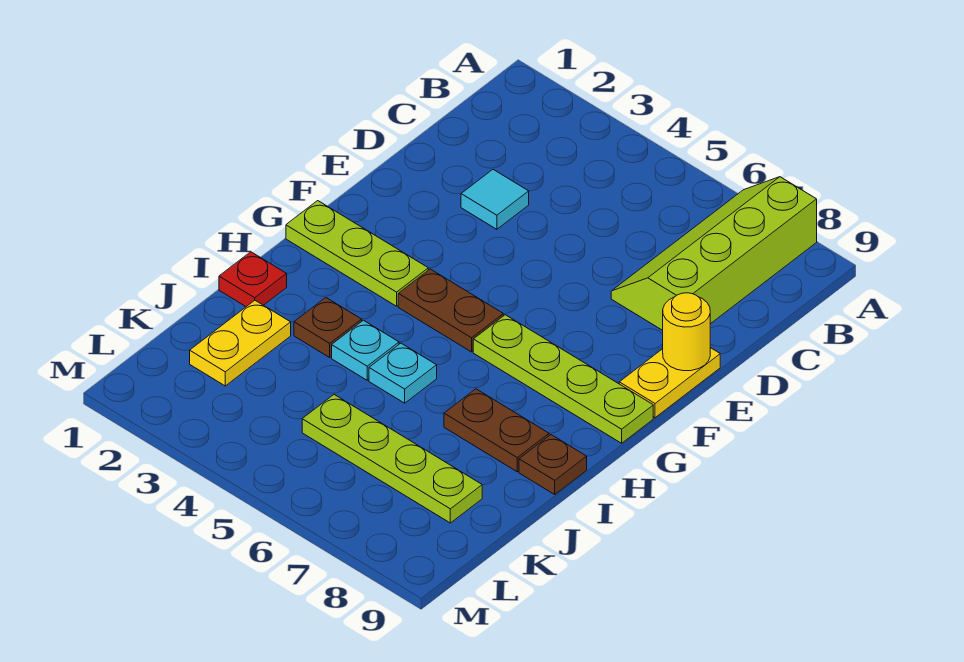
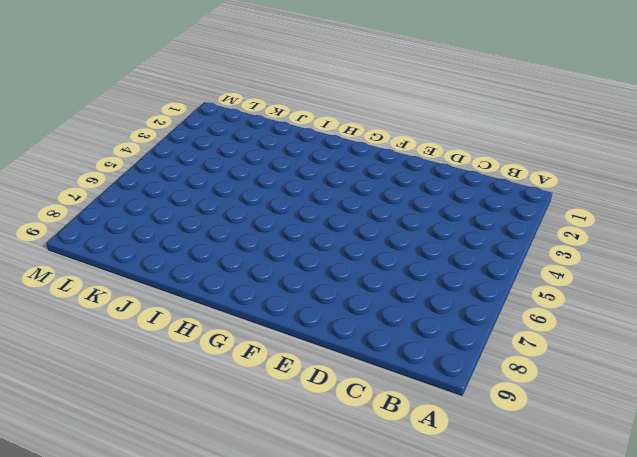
none -> lime slope A7:D8 level 1 top 8
none -> cyan tile D3 level 1
none -> yellow plate E9:F9 level 1

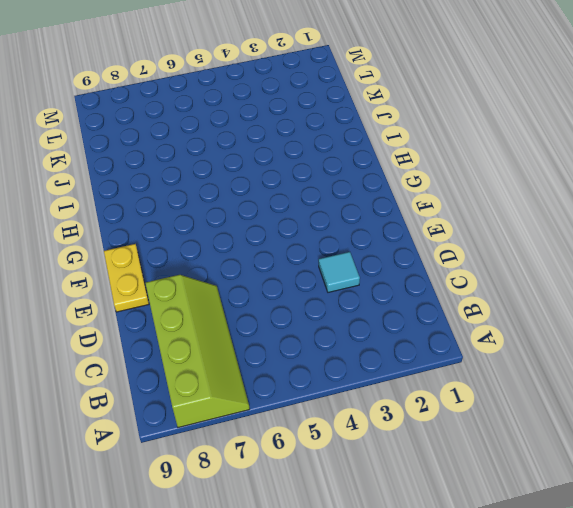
none -> lime plate G1:G3 level 1
none -> brown plate G4:G5 level 1
none -> lime plate G6:G9 level 1

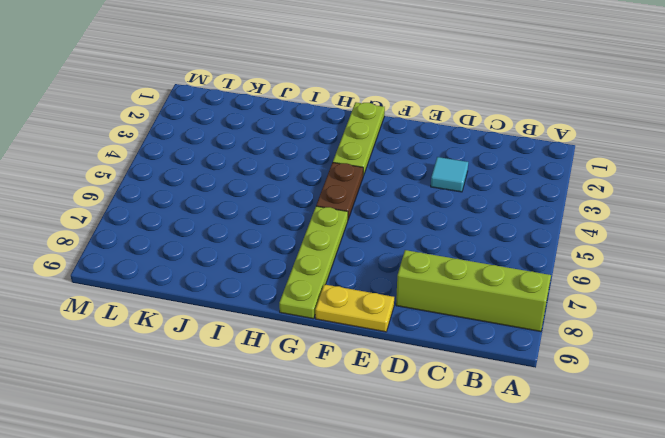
none -> red plate I1 level 1
none -> brown plate I3 level 1
none -> cyan plate I4 level 1

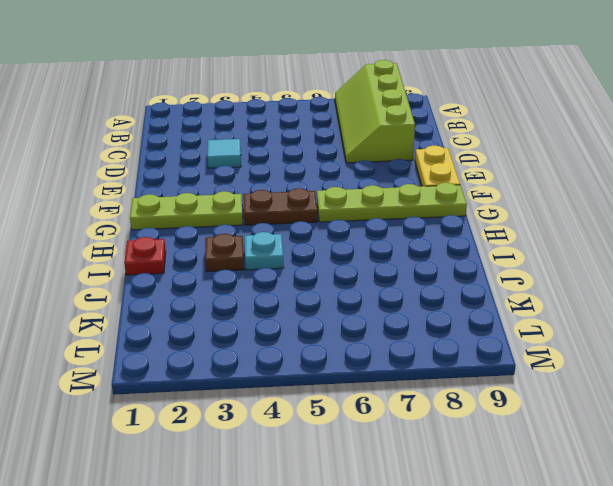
none -> cyan plate I5 level 1
none -> brown plate I7:I8 level 1
none -> brown plate I9 level 1

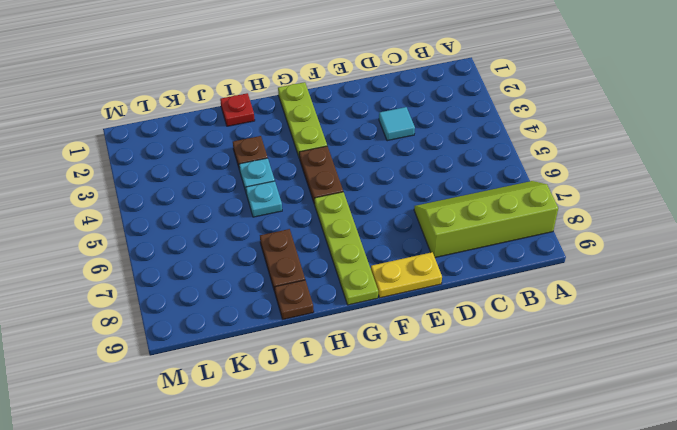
none -> yellow plate J2:K2 level 1
none -> lime plate K5:K8 level 1
none -> yellow round brick E9 level 2

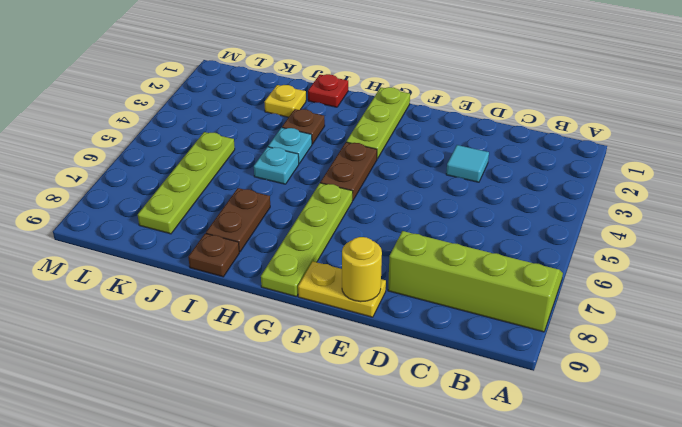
yellow plate J2 level 1 -> yellow plate J2:K2 level 1

